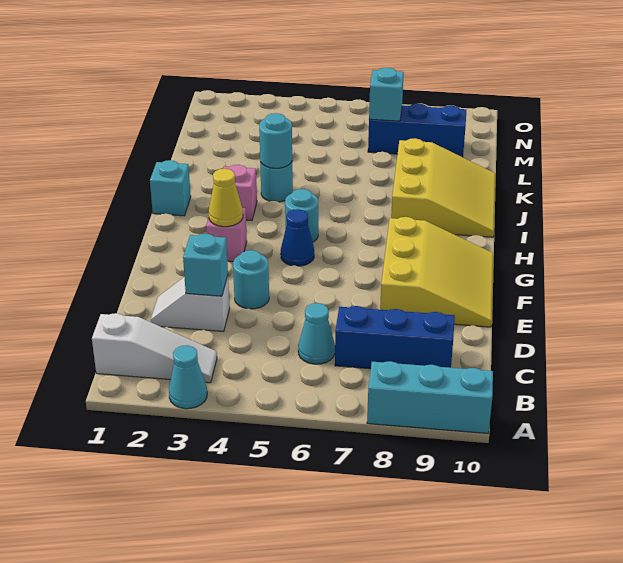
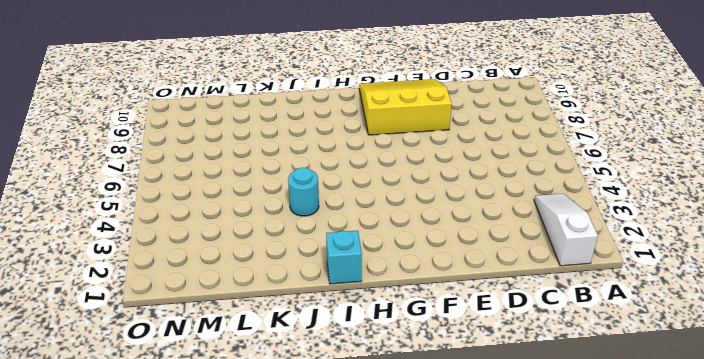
none -> cyan cone A3 level 1
none -> cyan brick A8:A10 level 1
none -> cyan cone C6 level 1

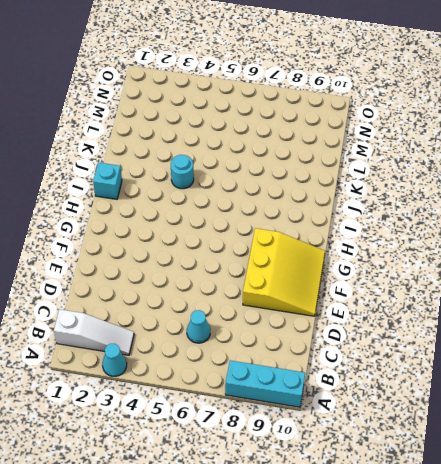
none -> blue brick C7:C9 level 1
none -> white slope D2:D3 level 1 top 3
none -> cyan round brick E4 level 1

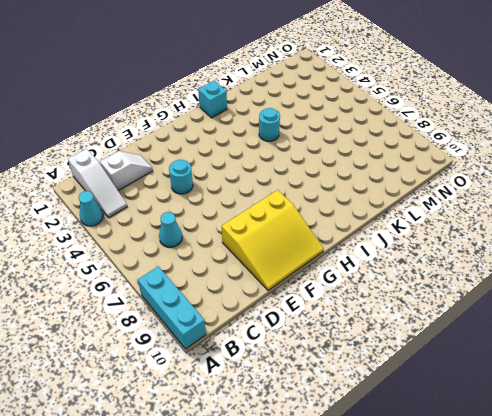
white slope C2:D2 level 1 top C -> white slope D2:D3 level 1 top 3
none -> blue brick C7:C9 level 1
none -> pink brick G3 level 1
none -> blue cone G5 level 1

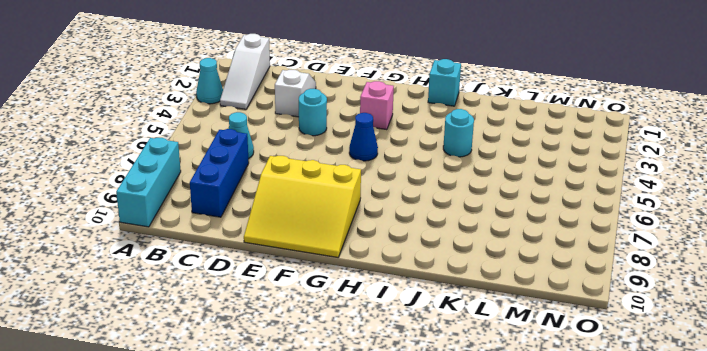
none -> cyan round brick H5 level 1
none -> pink brick I3 level 1
none -> yellow slope I8:K10 level 1 top 8

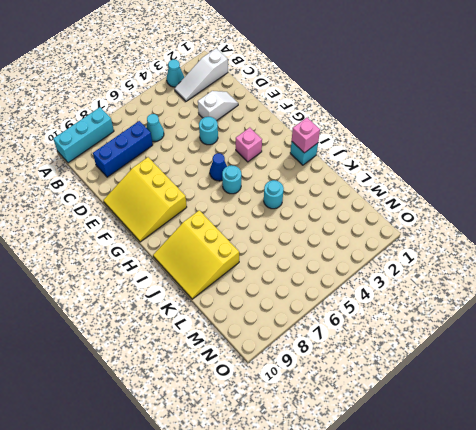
pink brick I1 level 2 -> pink brick I3 level 1
none -> blue brick M7:M9 level 1
none -> cyan brick D3 level 2
none -> yellow cone G3 level 2

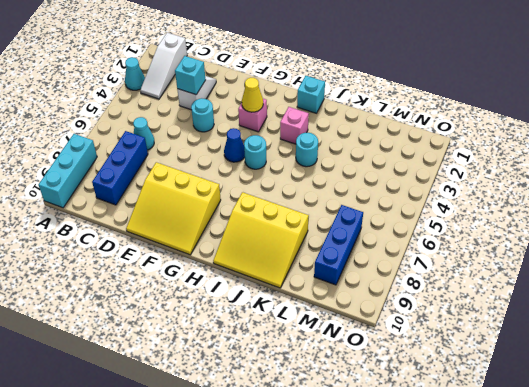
none -> cyan round brick J4 level 2
none -> cyan brick M7 level 2

